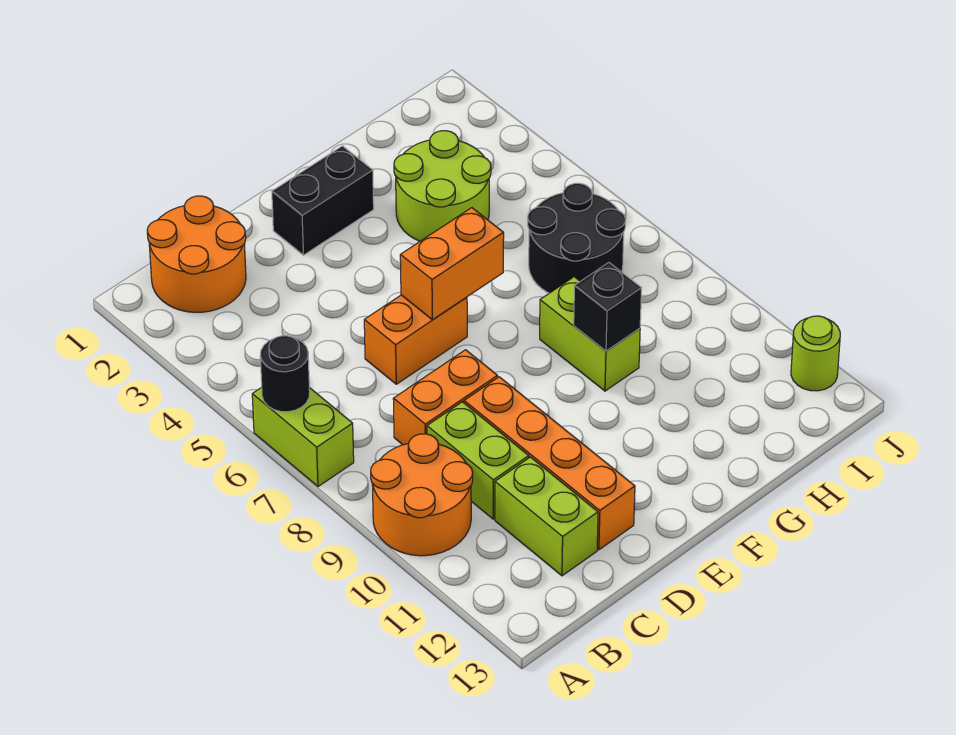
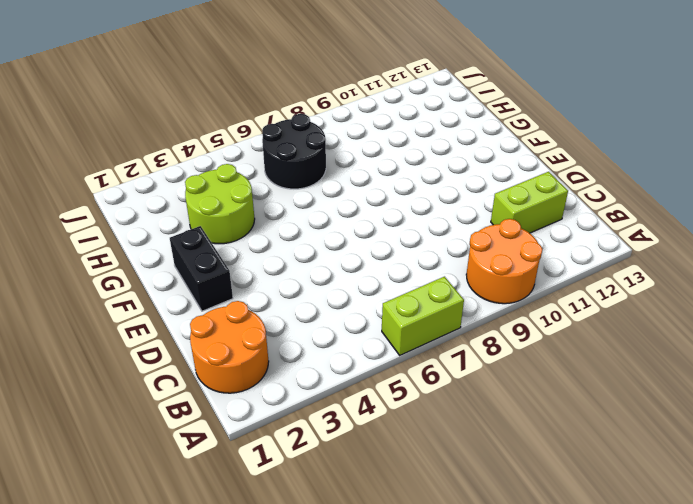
none -> orange brick C8:D8 level 1
none -> lime brick C9:C10 level 1
none -> orange brick D6:E6 level 1

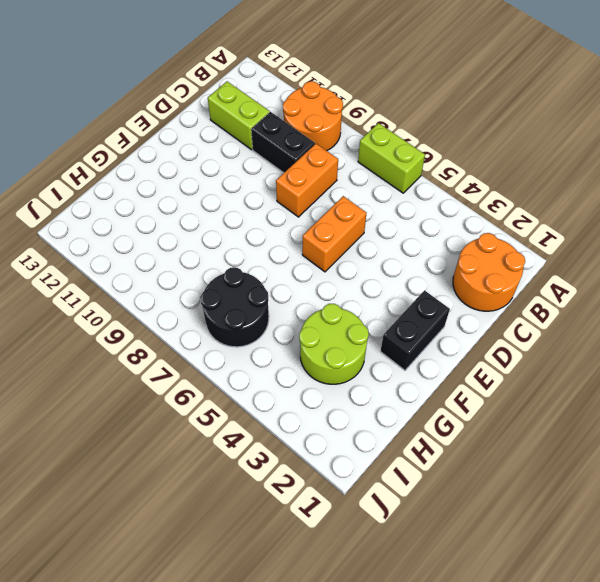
black brick C9:C10 level 1 -> lime brick C9:C10 level 1
none -> orange brick D9:D12 level 1
none -> lime brick G8:G9 level 1
none -> lime round brick J12 level 1

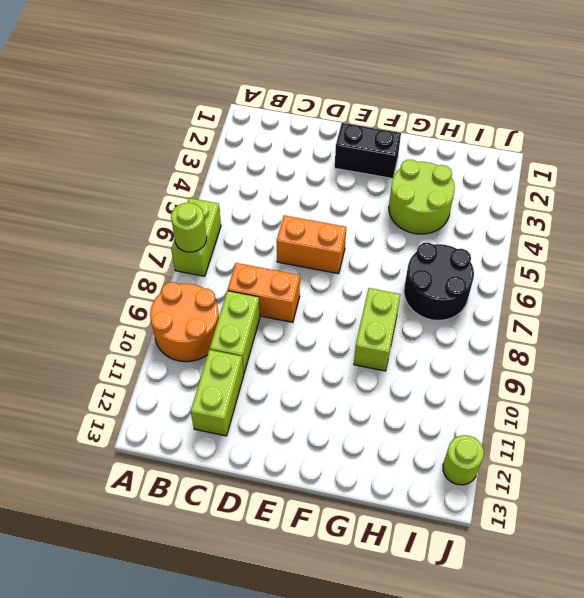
lime round brick A7 level 2 -> none
none -> orange round brick B1:C2 level 1
none -> orange brick D9:D12 level 1
none -> black round brick A6 level 2

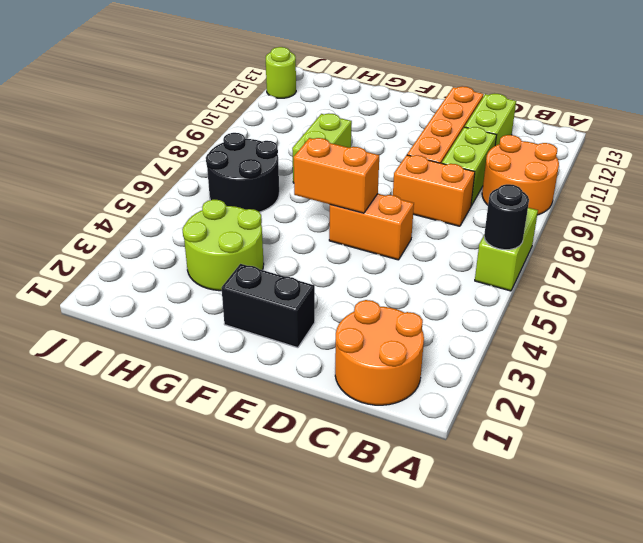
none -> black brick G9 level 2

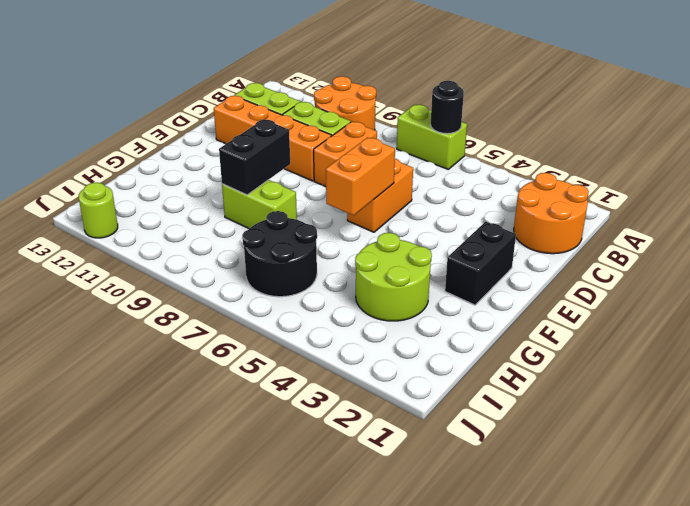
black brick F9:G9 level 2 -> black brick G9 level 2

